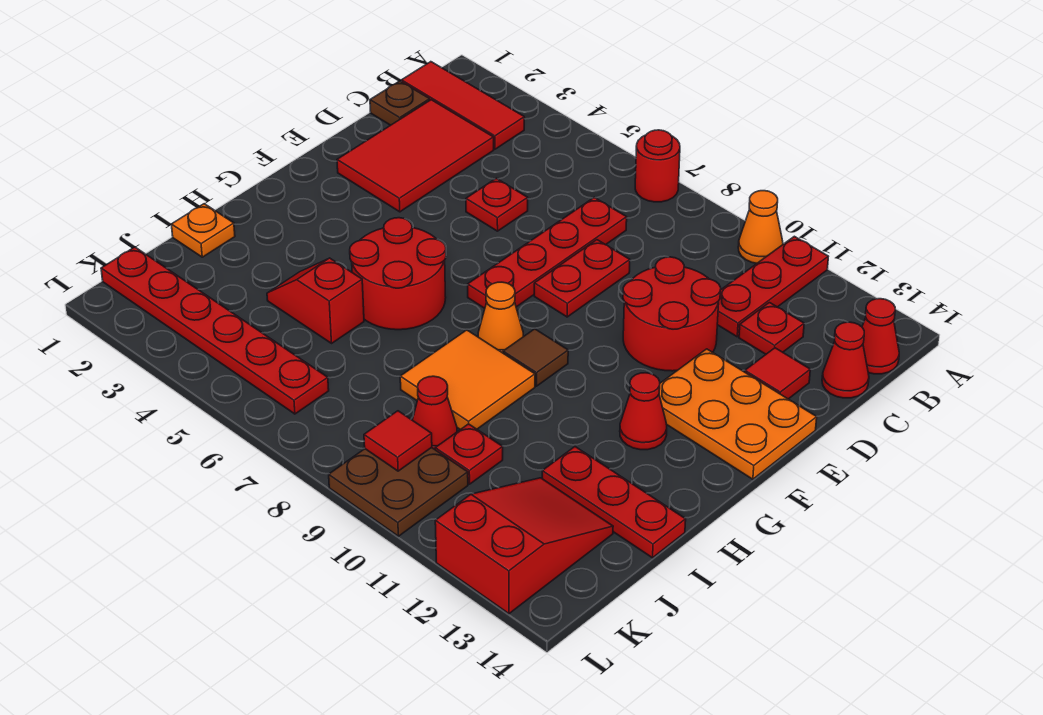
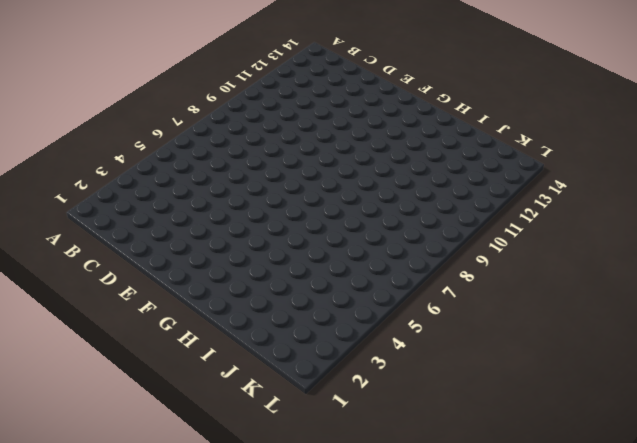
none -> red round brick A7 level 1
none -> orange cone A10 level 1
none -> red plate A11:C11 level 1

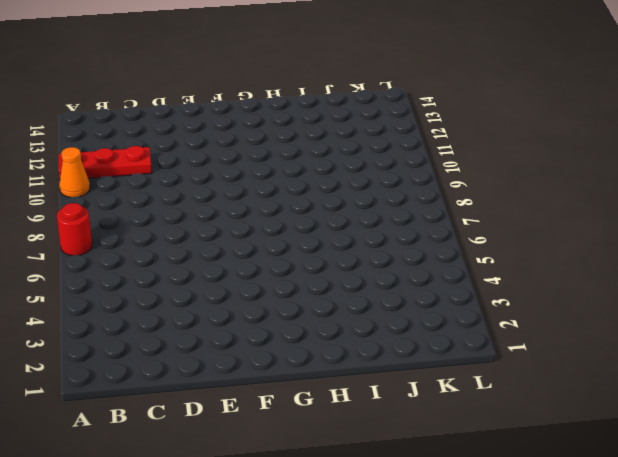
none -> red tile B1:B3 level 1
none -> red cone B14 level 1
none -> brown plate C1 level 1

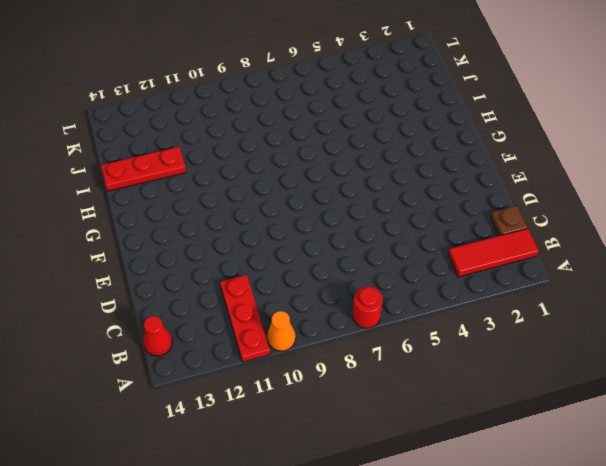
none -> red tile C2:E3 level 1
none -> red plate C7:F7 level 1
none -> red plate C12 level 1

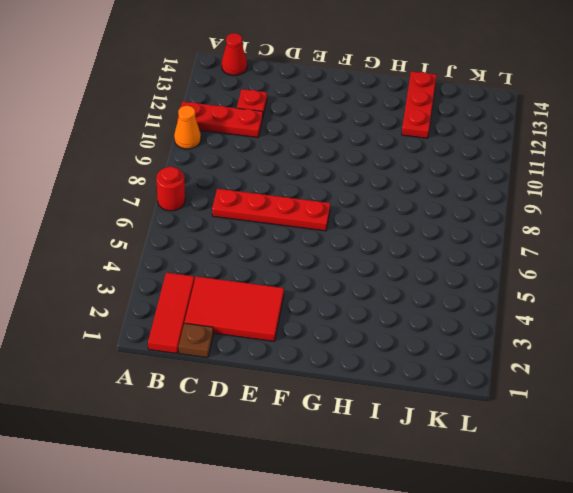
none -> red cone C14 level 1
none -> red plate D5 level 1
none -> red plate D8:E8 level 1

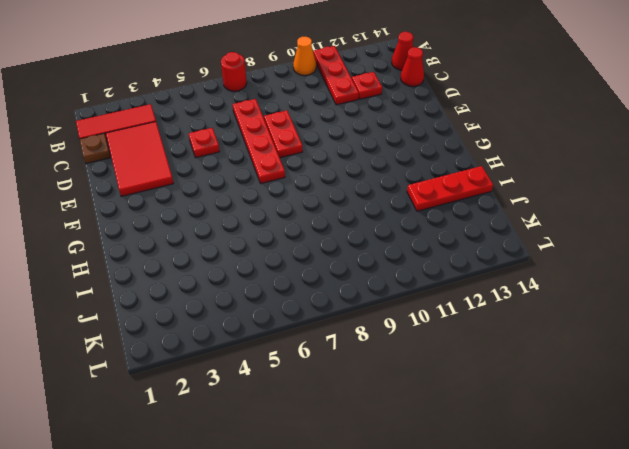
none -> red round brick D10:E11 level 1
none -> red tile D13 level 1
none -> orange plate E12:F14 level 1

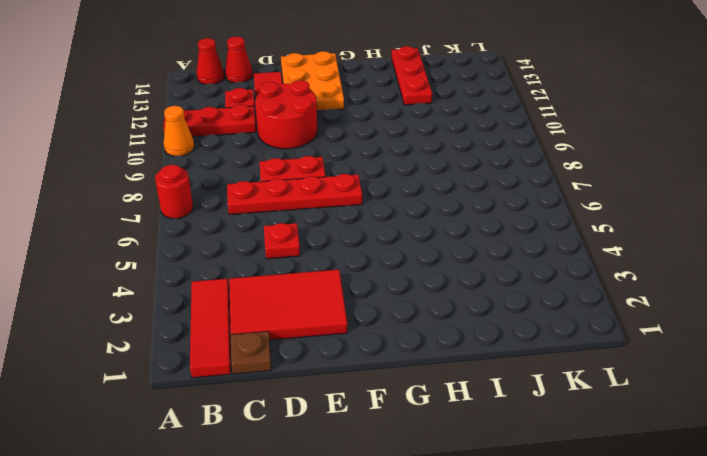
none -> red round brick G5:H6 level 1
none -> orange cone G8 level 1
none -> brown tile G9 level 1

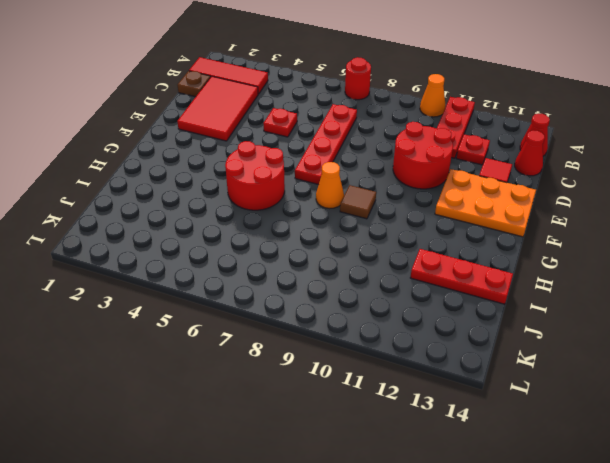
none -> red plate D8:E8 level 1
none -> red cone G12 level 1
none -> orange tile H8:I9 level 1

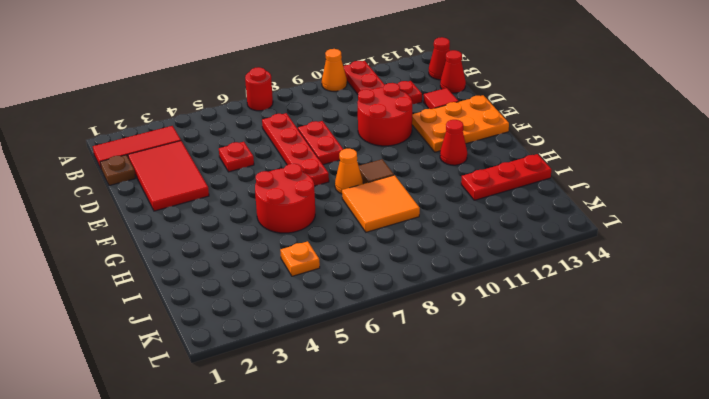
orange plate J5 level 1 -> orange plate I1 level 1
none -> red slope I4:I5 level 1 top 5
none -> red cone J9 level 1
none -> red plate J10 level 1

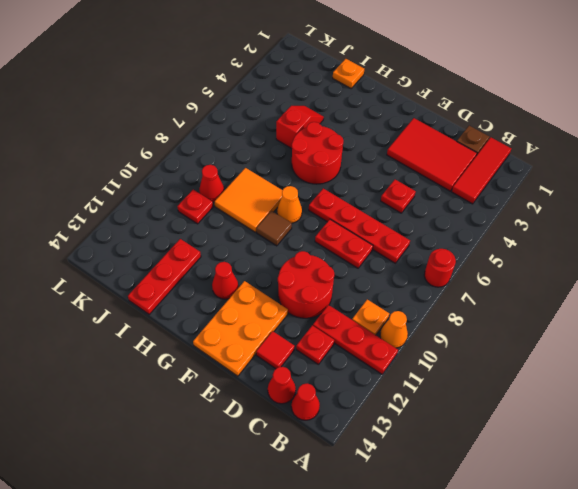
orange plate B10 level 1 -> none
none -> red slope J12:L13 level 1 top L
none -> red plate K1:K6 level 1
none -> brown plate K9:L10 level 1

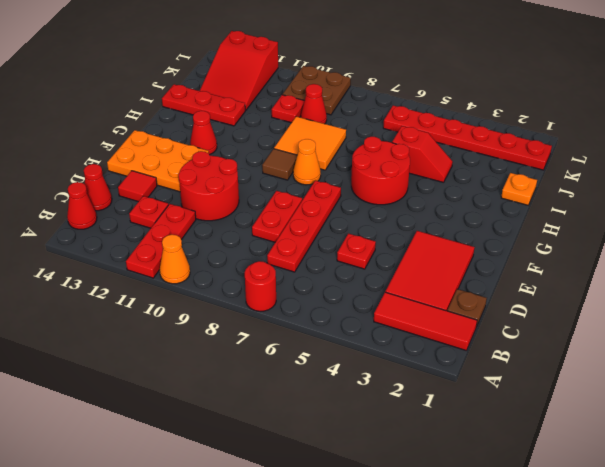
none -> red tile K9 level 2

